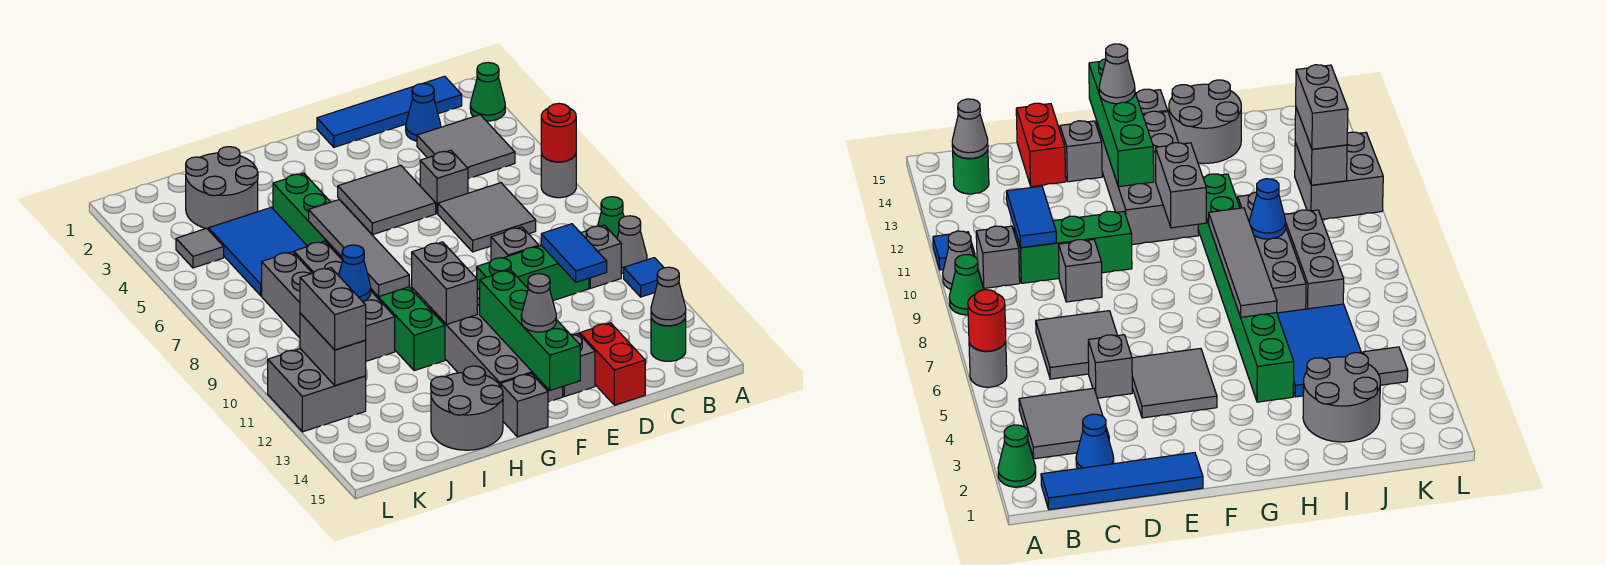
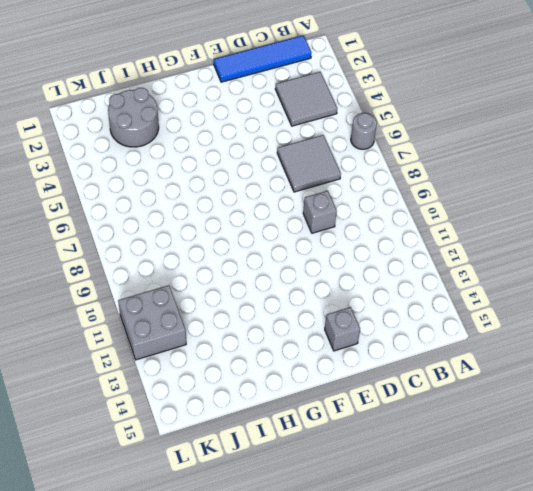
none -> green cone A2 level 1
none -> green cone A9 level 1
none -> grey cone A10 level 1
none -> blue tile A11 level 1

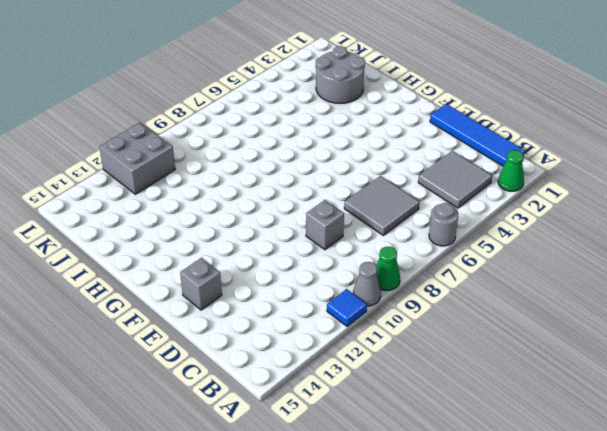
none -> grey brick B10 level 1
none -> green round brick B14 level 1
none -> blue cone C2 level 1
none -> green brick C10:E10 level 1

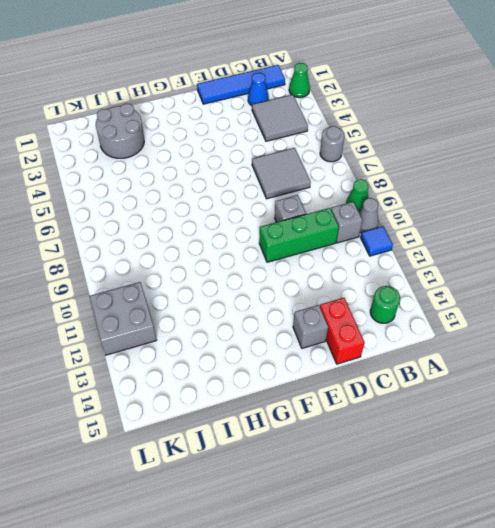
none -> grey brick D5 level 1
none -> grey tile E4:F5 level 1
none -> grey brick F11:G14 level 1
none -> grey brick G15 level 1

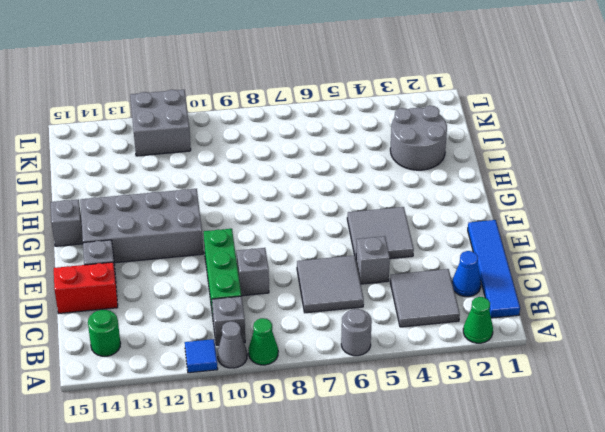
none -> green brick H4:H11 level 1
none -> grey round brick H14:I15 level 1
none -> blue tile I4:J6 level 1
none -> grey brick I7:I10 level 1

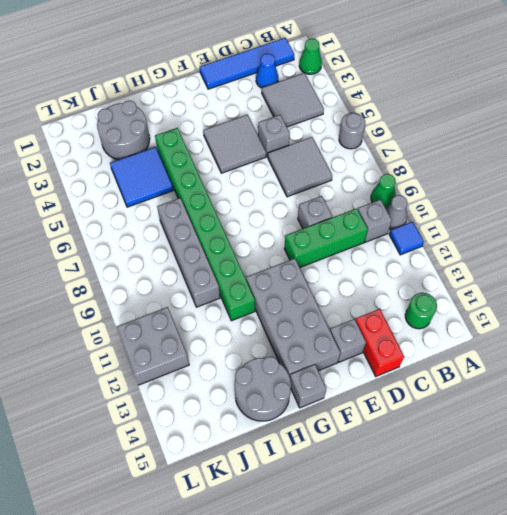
blue tile I4:J5 level 1 -> blue tile I4:J6 level 1
none -> grey brick J7:J9 level 1
none -> grey tile K4 level 1
none -> red round brick A6 level 2
none -> grey cone B14 level 2

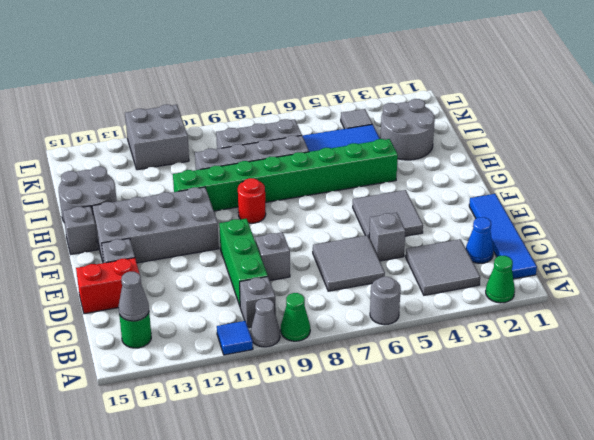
red round brick G9 level 1 -> red round brick A6 level 2
none -> blue tile C10:C11 level 2
none -> green brick F12:F15 level 2
none -> grey brick G10:G11 level 2
none -> grey tile H6:H9 level 2

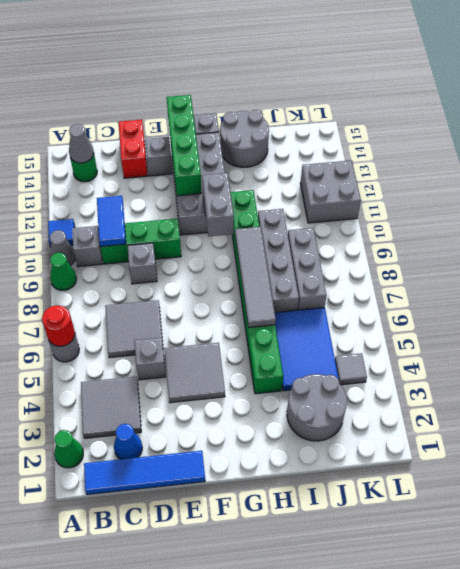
none -> blue cone I9 level 2
none -> grey brick K11:K12 level 2
none -> grey cone F14 level 3
none -> grey brick K11:K12 level 3

